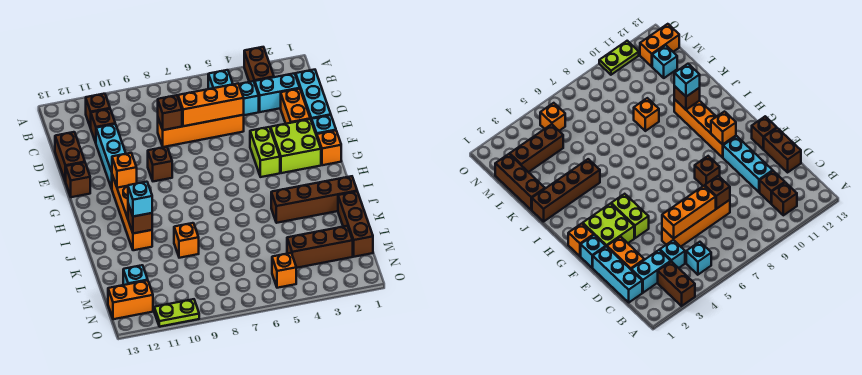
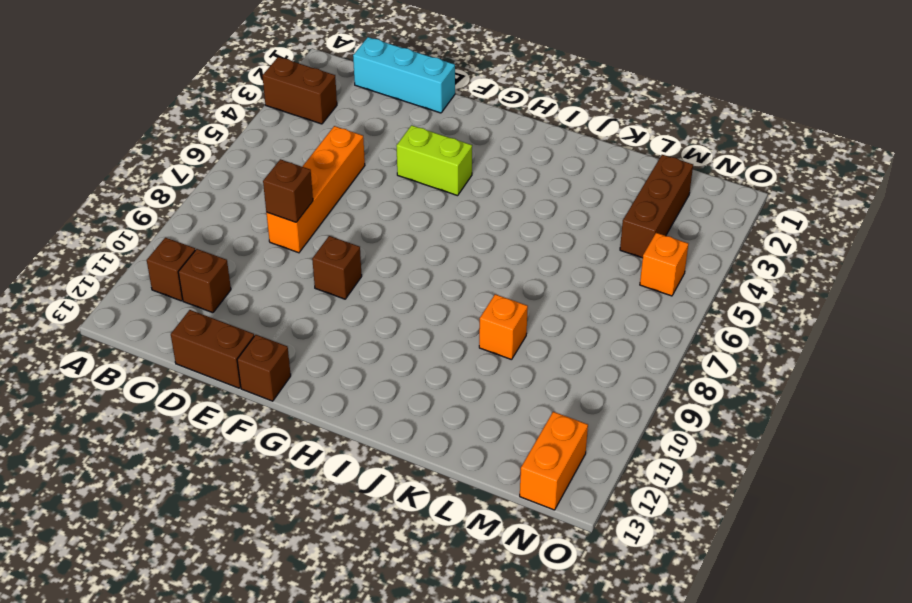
none -> cyan brick B5 level 1
none -> cyan brick C2:C3 level 1
none -> cyan brick C4 level 1
none -> orange brick D2:E2 level 1

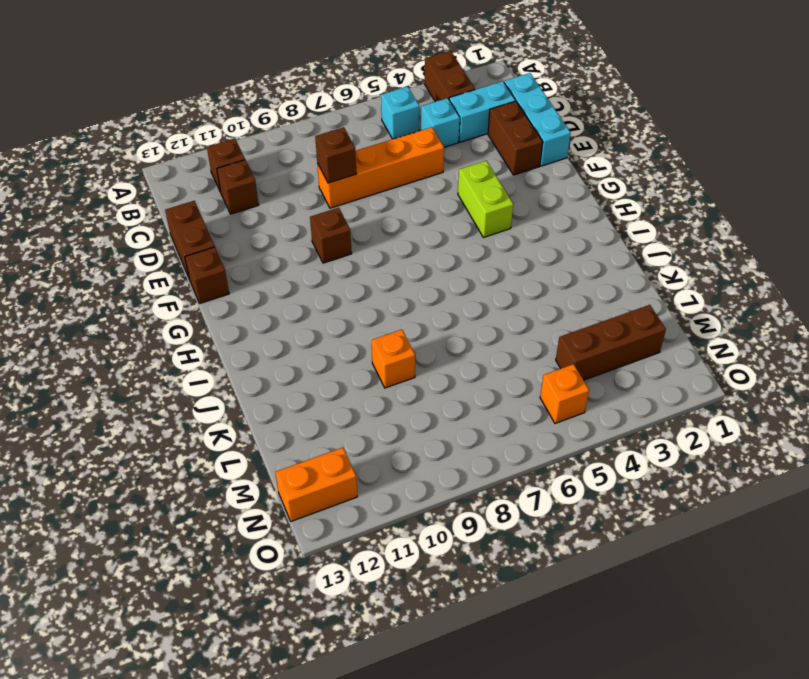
brown brick D2:E2 level 1 -> orange brick D2:E2 level 1
none -> cyan brick D11:F11 level 1
none -> cyan brick F1 level 1
none -> lime brick F2:G3 level 1
none -> orange brick G1 level 1

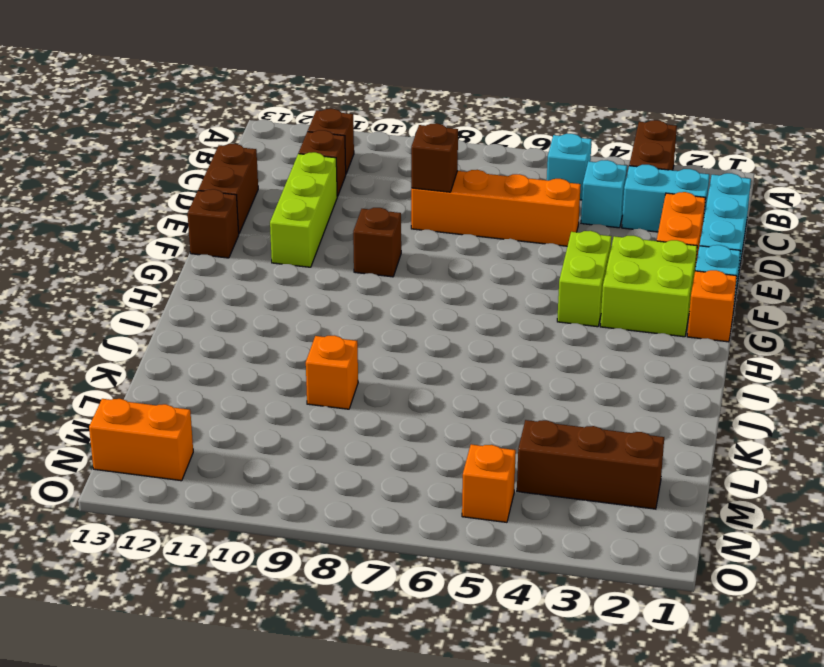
lime brick D11:F11 level 1 -> cyan brick D11:F11 level 1
none -> orange brick G11:J11 level 1
none -> brown brick J1:J4 level 1
none -> brown brick K1:M1 level 1
none -> cyan brick M12 level 1

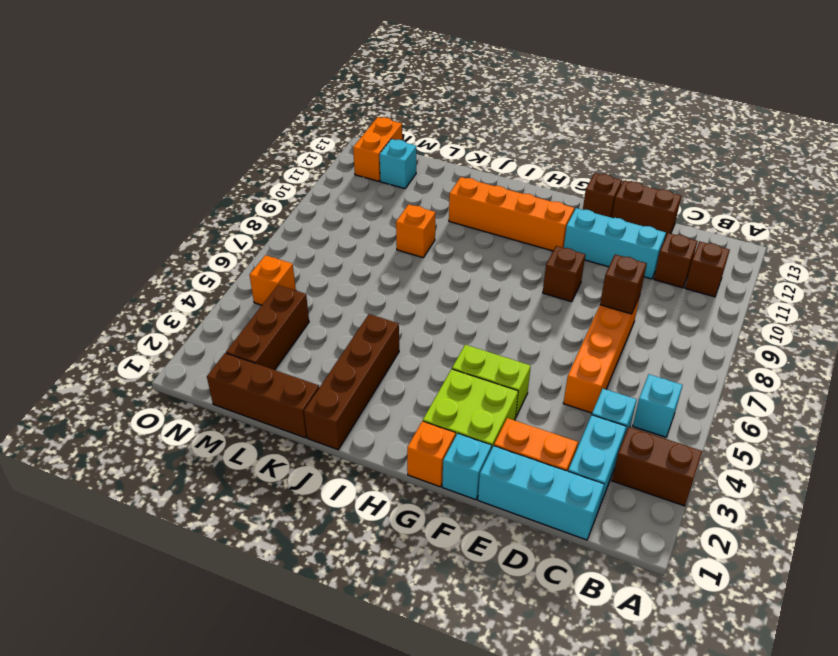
none -> lime plate O10:O11 level 1
none -> orange brick D5:D7 level 2
none -> orange brick G11 level 2
none -> brown brick J11 level 2

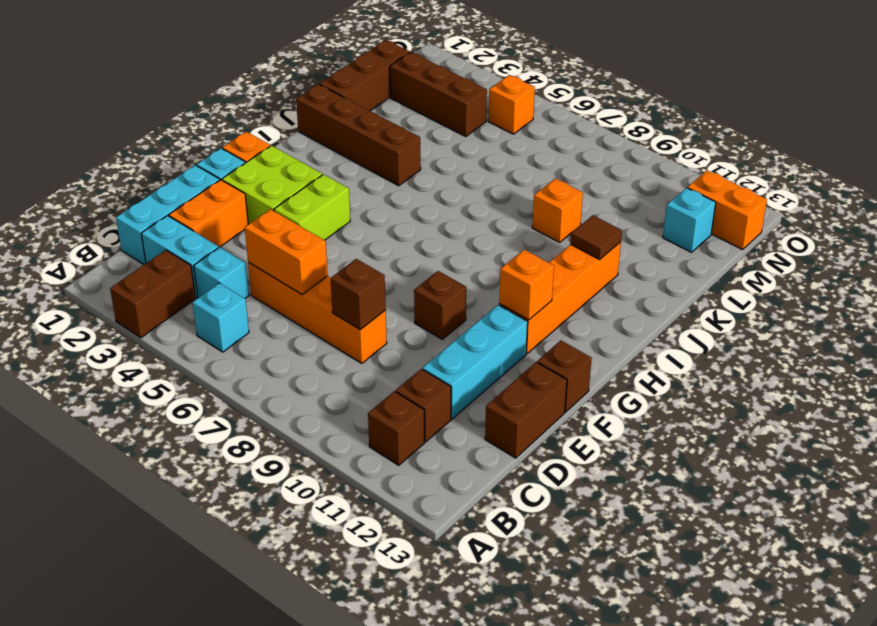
orange brick D5:D6 level 2 -> orange brick D5:D7 level 2
brown tile J11 level 2 -> brown brick J11 level 2
none -> lime plate O10:O11 level 1
none -> cyan brick J11 level 3

